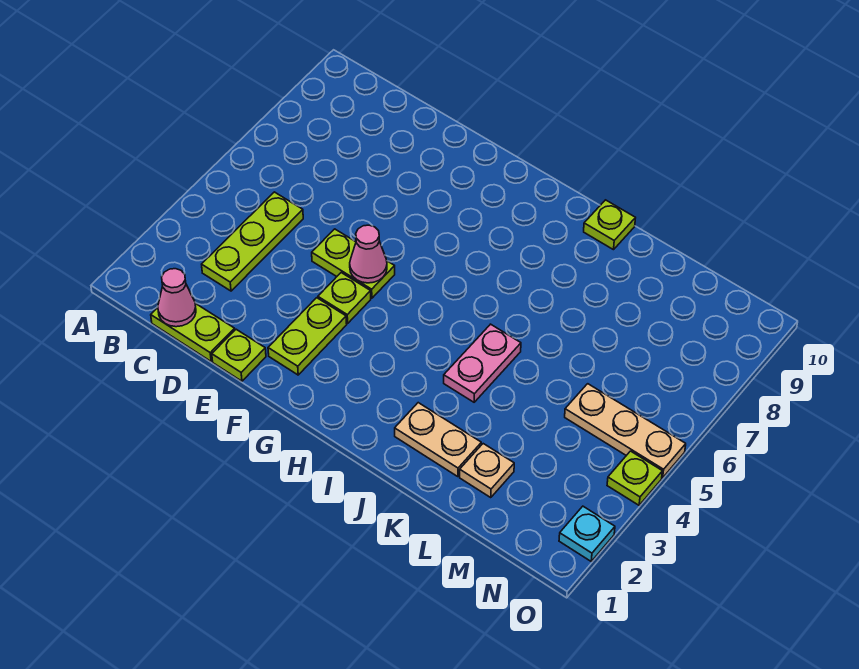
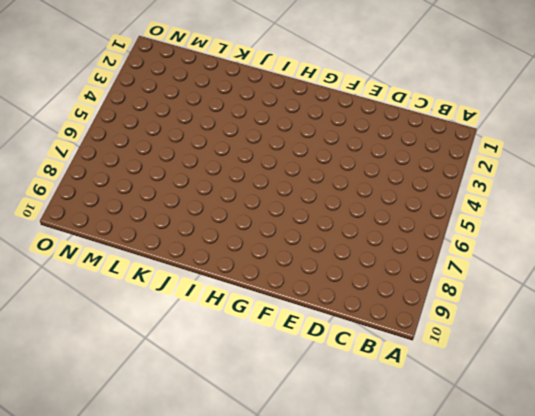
none -> lime plate C1:D1 level 1
none -> lime plate C3:C5 level 1
none -> lime plate E1 level 1

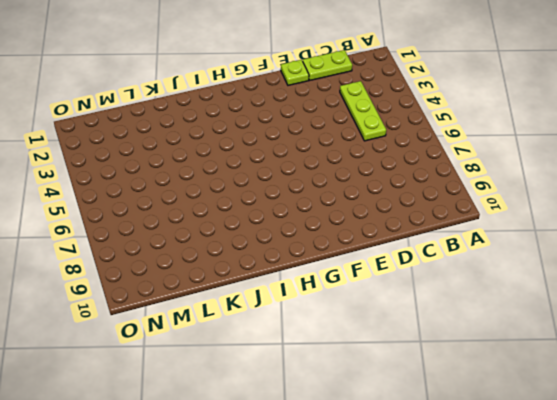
none -> lime plate E5:F5 level 1
none -> lime plate F2:F3 level 1
none -> lime plate F4 level 1

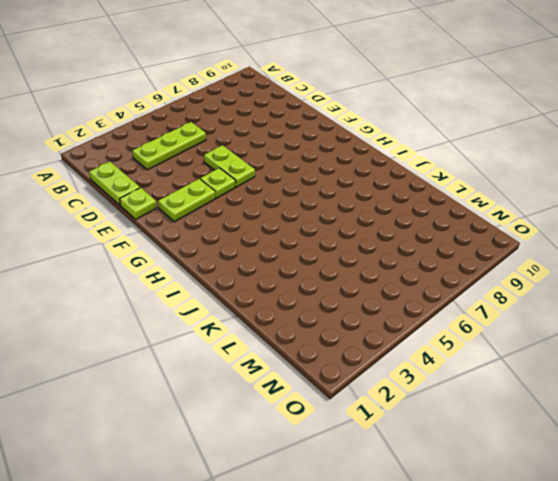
none -> tan plate J2:K2 level 1
none -> pink plate J4:J5 level 1
none -> lime plate J10 level 1

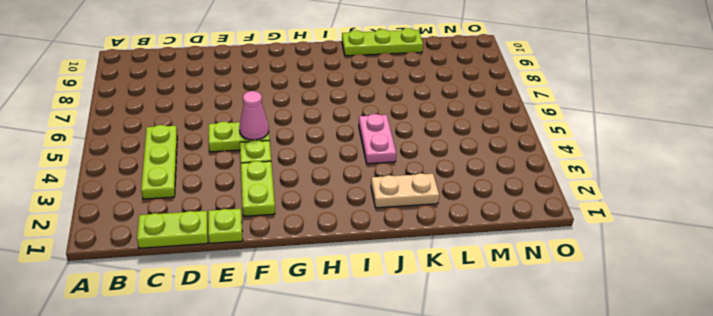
lime plate J10:L10 level 1 -> lime plate J10 level 1
none -> tan plate L2 level 1
none -> tan plate M5:O5 level 1
none -> cyan plate O2 level 1

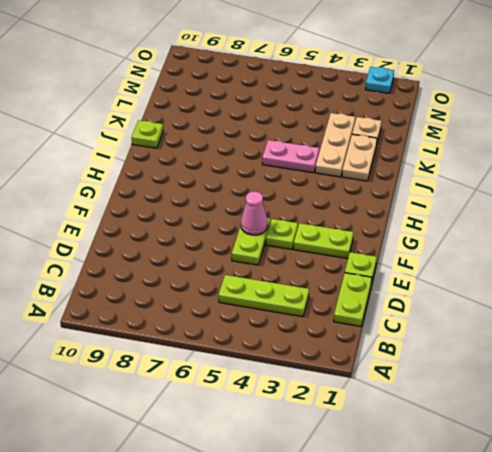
tan plate J3:L3 level 1 -> tan plate M5:O5 level 1
none -> lime plate O4 level 1
none -> pink cone C1 level 2

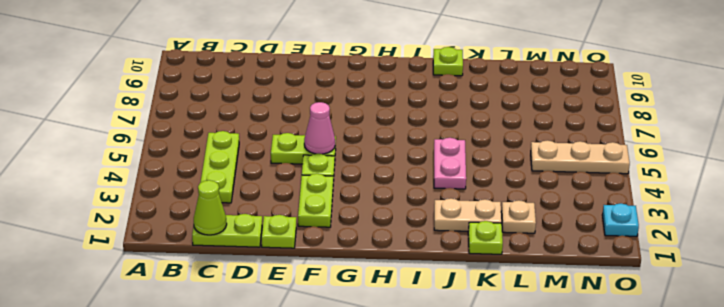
lime cone C1 level 2 -> pink cone C1 level 2
lime plate K1 level 1 -> lime plate O4 level 1

